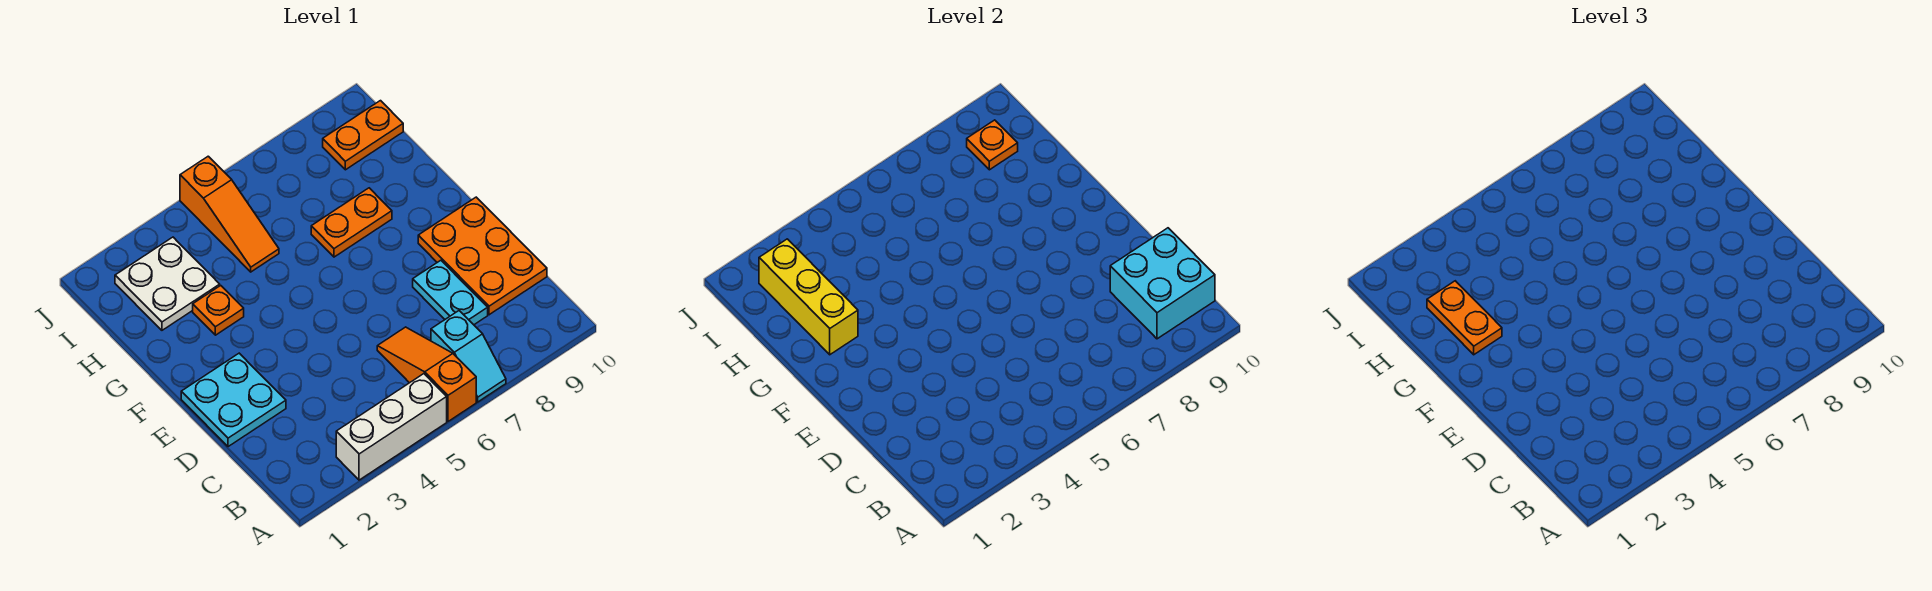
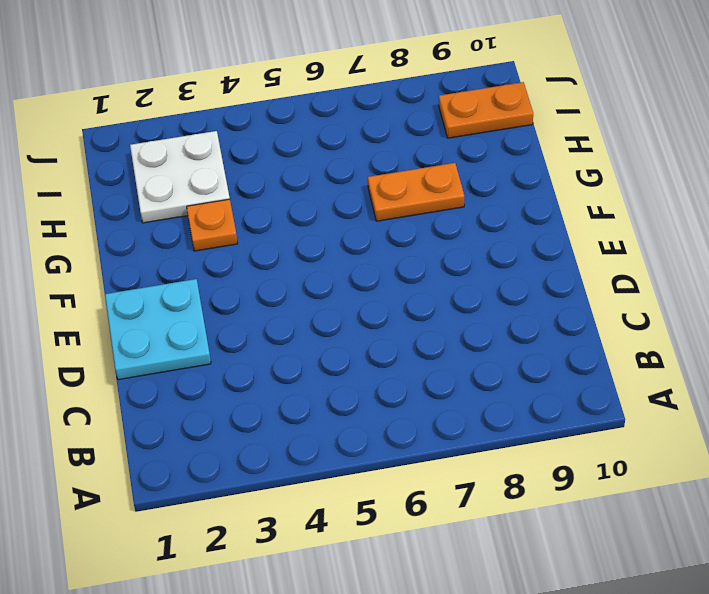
none -> white brick A3:A5 level 1
none -> orange slope A6:C6 level 1 top A
none -> cyan slope A7:B7 level 1 top B

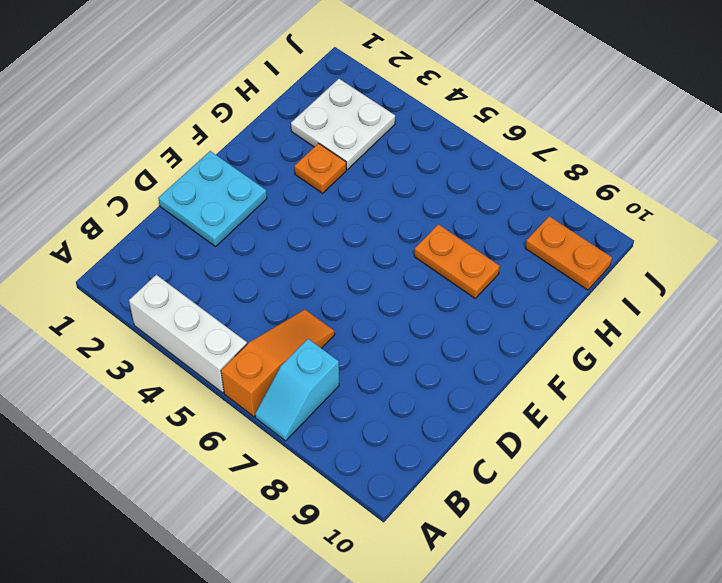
none -> cyan plate C8:D8 level 1
none -> orange plate C9:E10 level 1
none -> orange slope H5:J5 level 1 top J

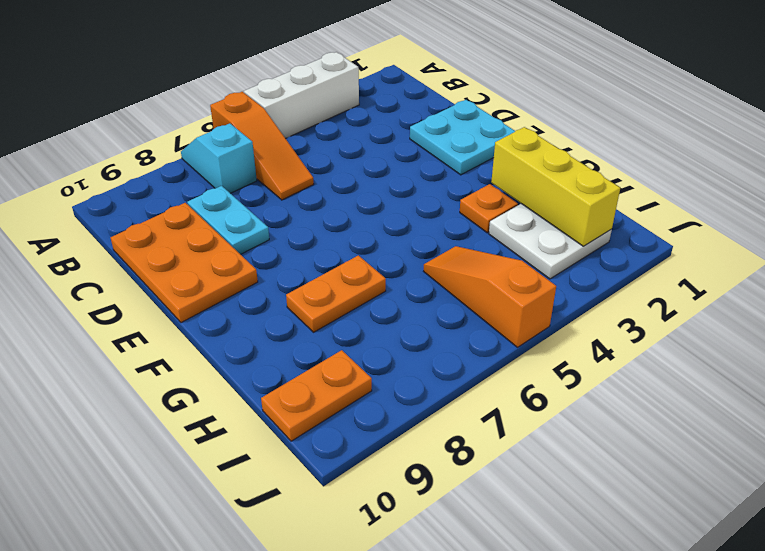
none -> cyan brick B9:C10 level 2
none -> orange plate I9 level 2
none -> orange plate G2:H2 level 3

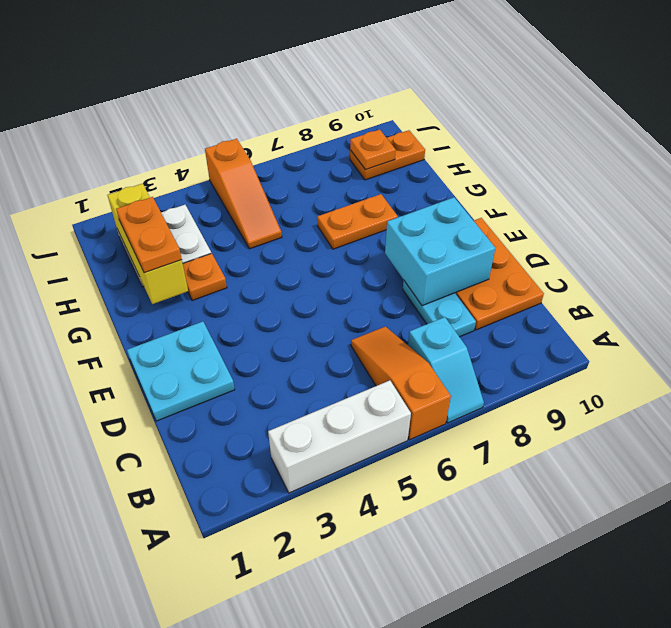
cyan brick D8:E9 level 2 -> cyan brick B9:C10 level 2

